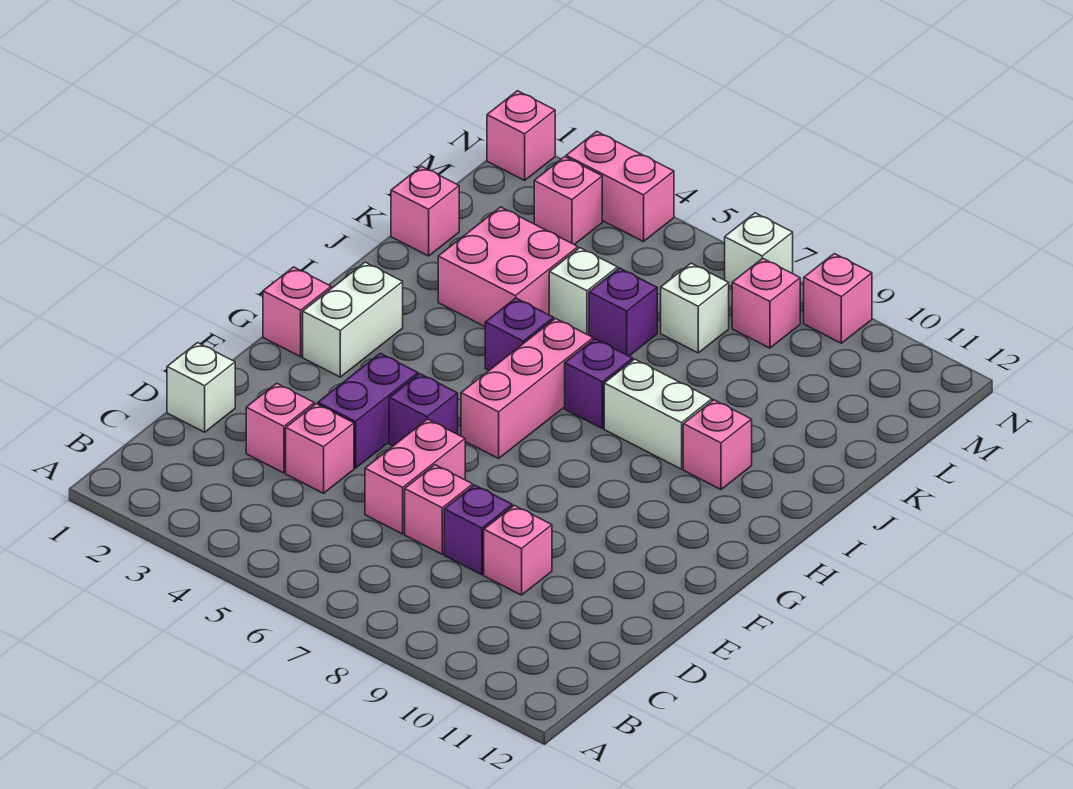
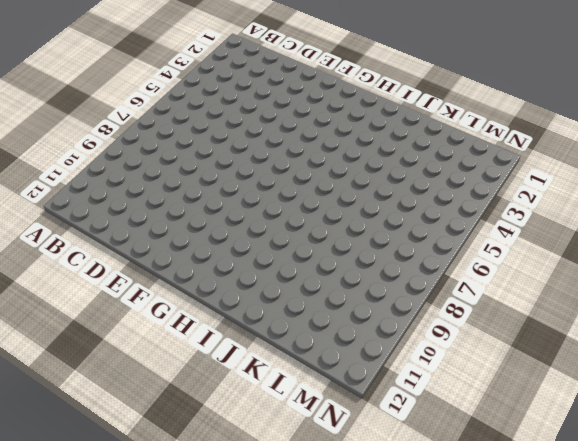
none -> white brick D1 level 1
none -> pink brick D3 level 1
none -> pink brick D4 level 1

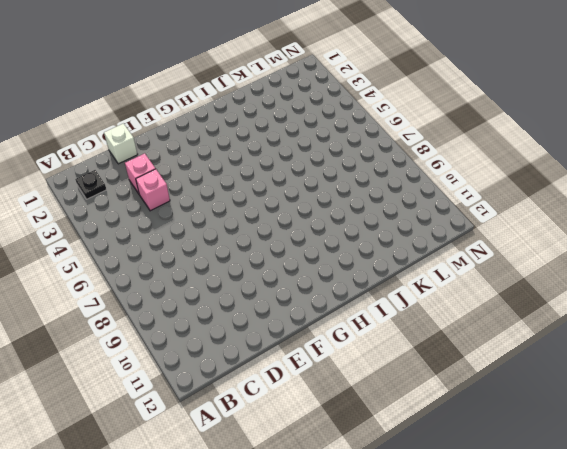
black plate B2 level 1 -> none
none -> pink brick D6:E6 level 1
none -> pink brick D7 level 1
none -> purple brick D8 level 1

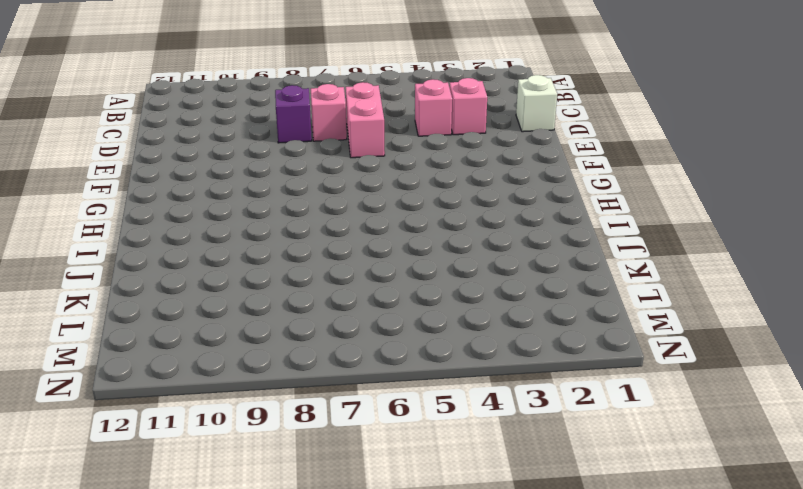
none -> pink brick D9 level 1
none -> purple brick E4:F4 level 1
none -> purple brick F5 level 1

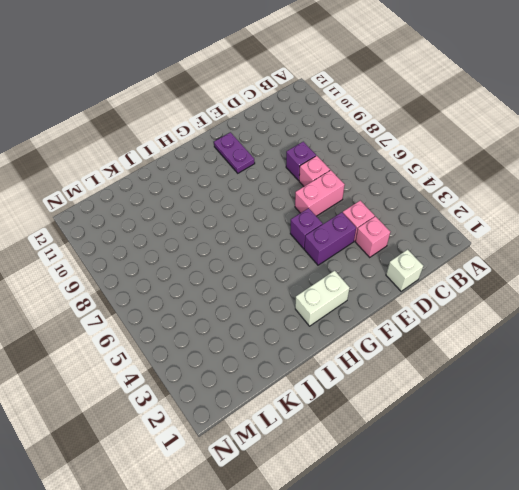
purple plate F10:F11 level 1 -> none
none -> pink brick D9 level 1
none -> pink brick G1 level 1
none -> pink brick G6:I6 level 1

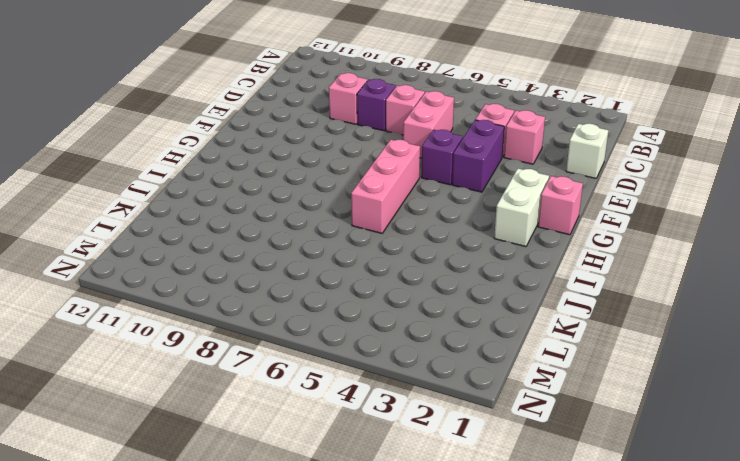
none -> purple brick I5 level 1
none -> purple brick I7 level 1
none -> white brick I8:I9 level 1

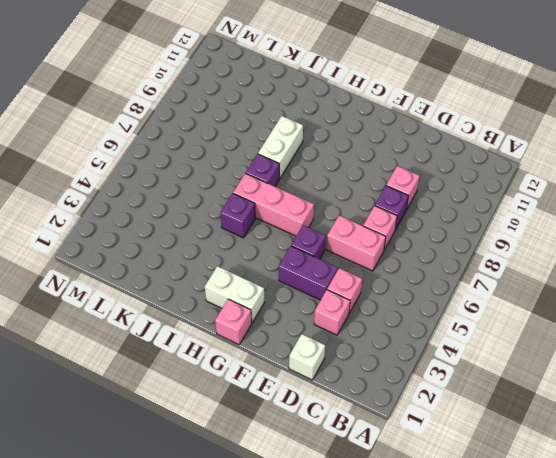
none -> pink brick I10 level 1
none -> pink brick J3:K4 level 1
none -> pink brick K1 level 1

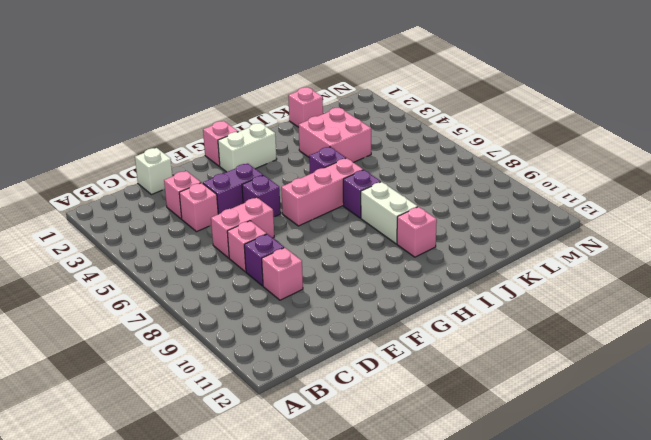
none -> white brick K5 level 1
none -> purple brick K6 level 1
none -> white brick L7 level 1

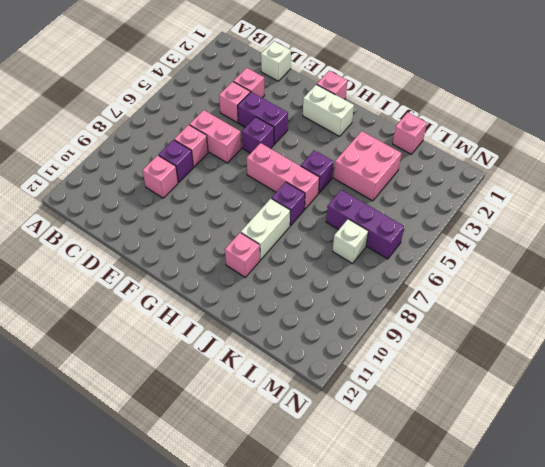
purple brick K6:M6 level 1 -> purple brick K6 level 1
none -> white brick K5 level 1
none -> pink brick M3 level 1
none -> pink brick M8 level 1

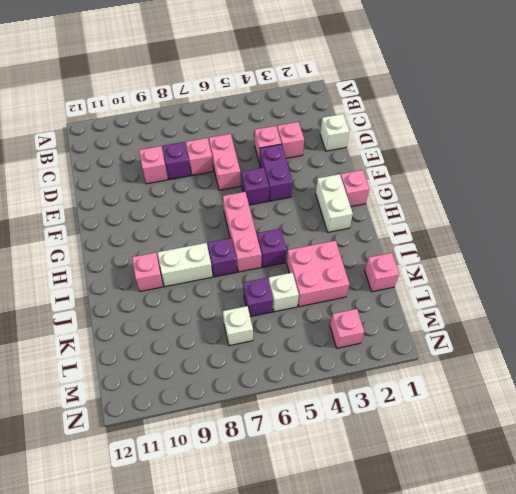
none -> pink brick M8 level 1
none -> pink brick N1 level 1
none -> pink brick N3:N4 level 1

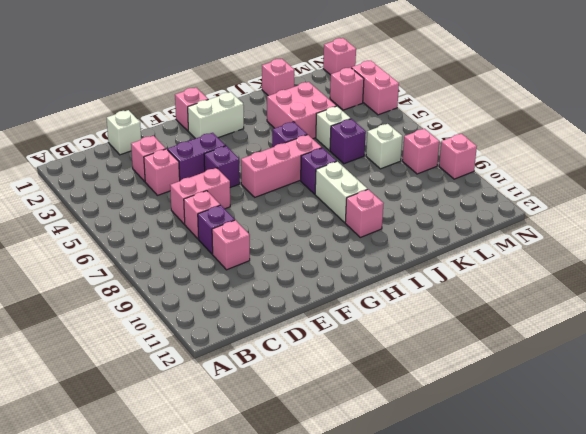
none -> white brick N7 level 1

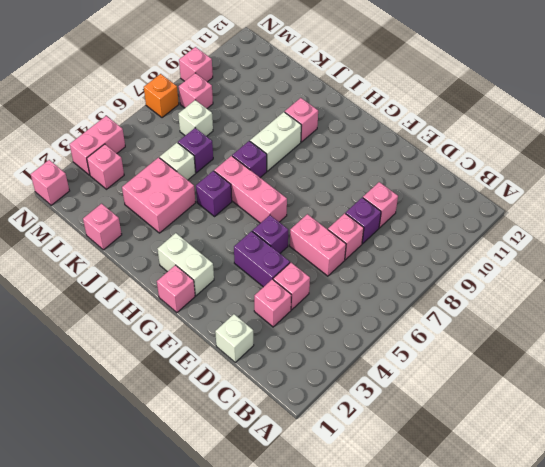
orange brick N7 level 1 -> white brick N7 level 1

